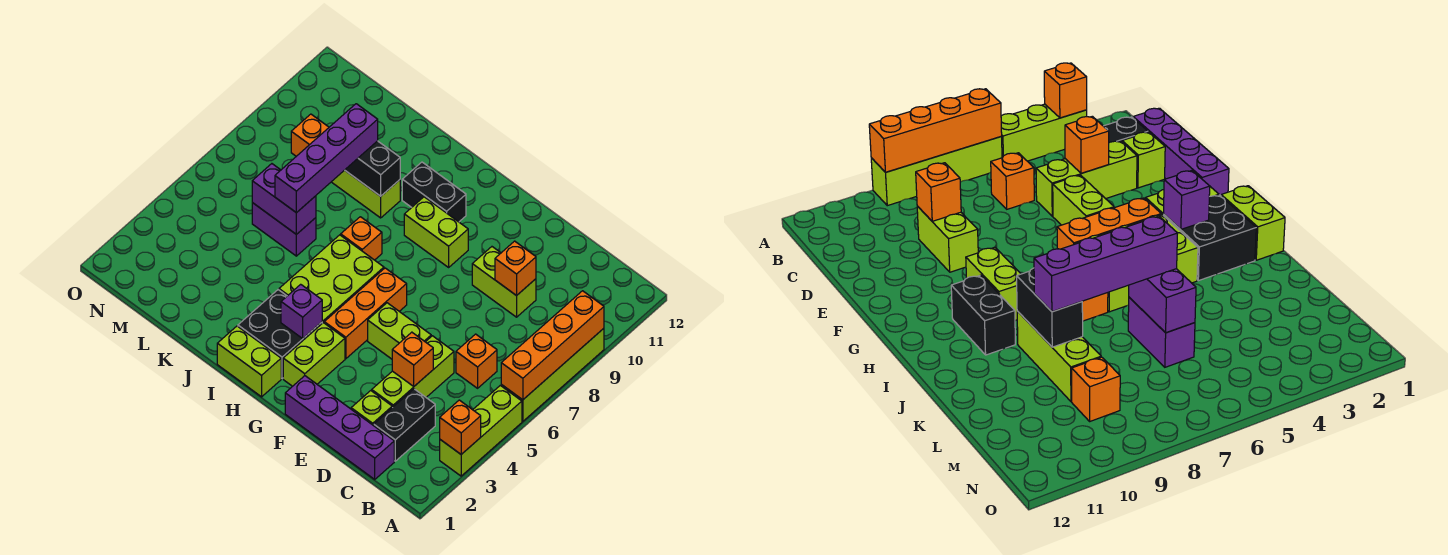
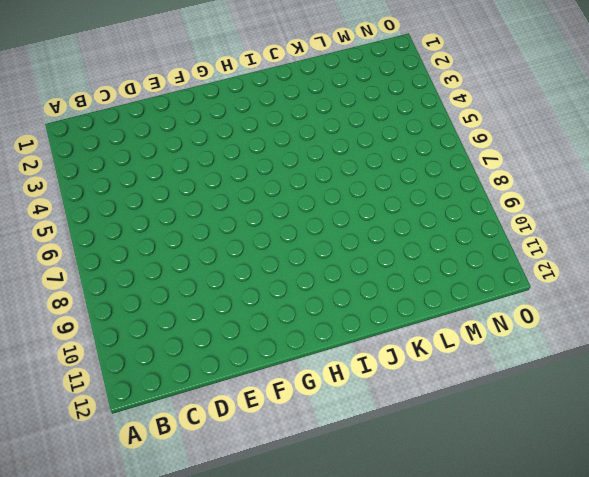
none -> lime brick A3:A5 level 1
none -> lime brick A6:A9 level 1
none -> purple brick C1:F1 level 1

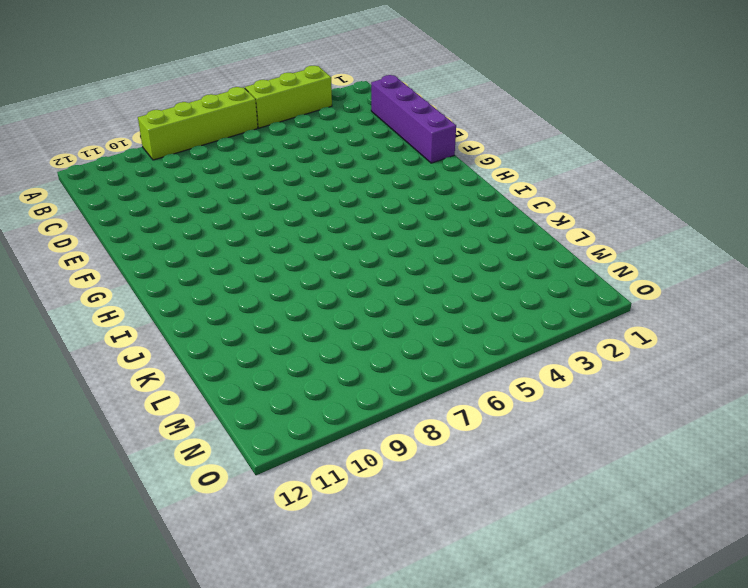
none -> black brick C2:C3 level 1
none -> orange brick C6 level 1
none -> lime brick D2 level 1

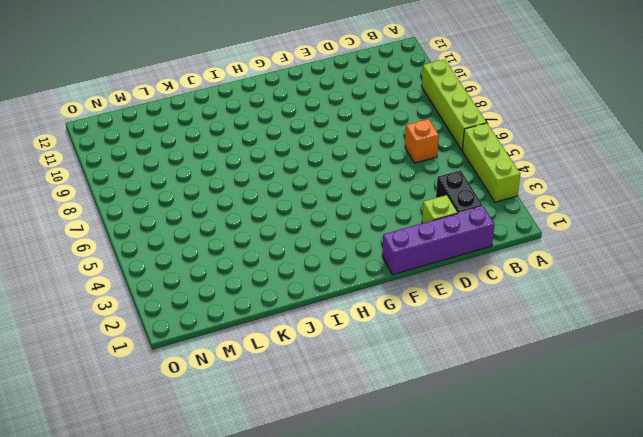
none -> lime brick D3:D5 level 1
none -> lime brick D9:E9 level 1
none -> lime brick E5:F5 level 1

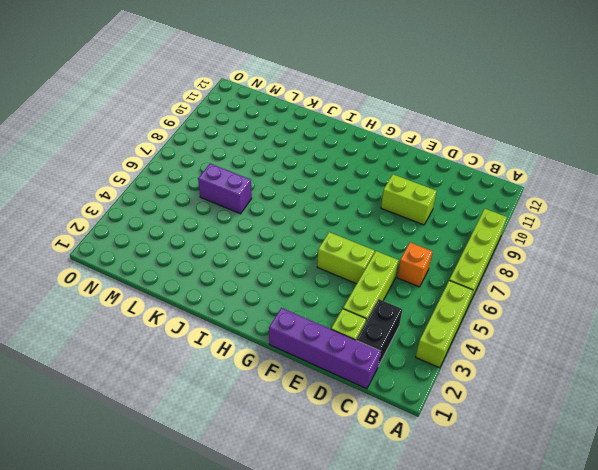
none -> lime brick G2:G3 level 1
none -> orange brick G4:G6 level 1
none -> lime brick G9:H9 level 1

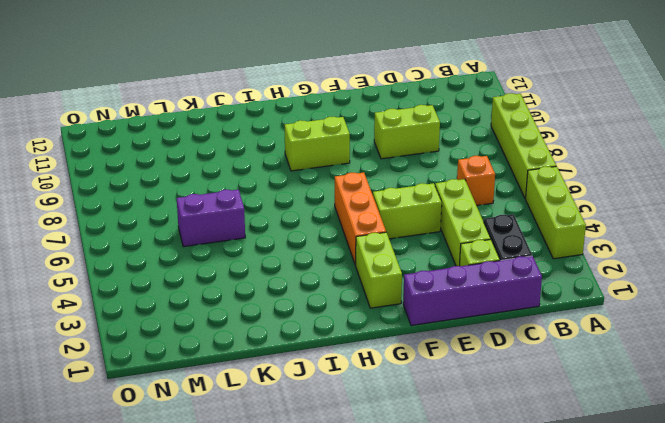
none -> lime brick H1:I1 level 1
none -> black brick H2:I3 level 1
none -> lime brick H4:I6 level 1

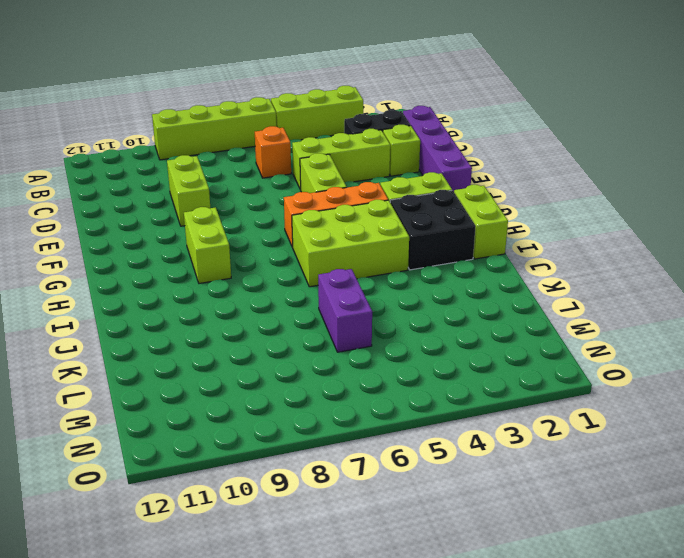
none -> black brick H10:I10 level 1
none -> orange brick I7 level 1
none -> lime brick J9:L9 level 1

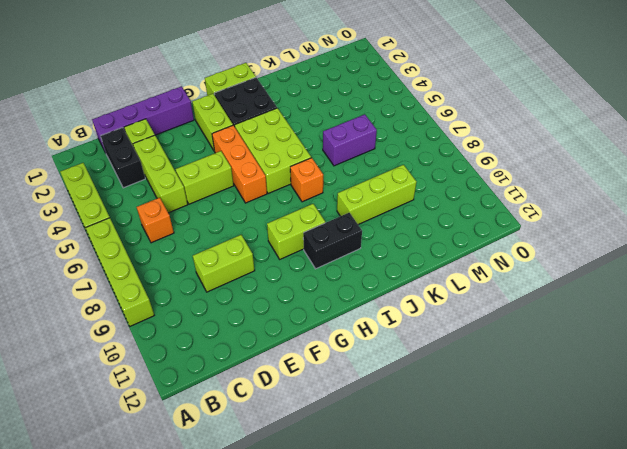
none -> orange brick M9 level 1
none -> orange brick A3 level 2
none -> orange brick A6:A9 level 2

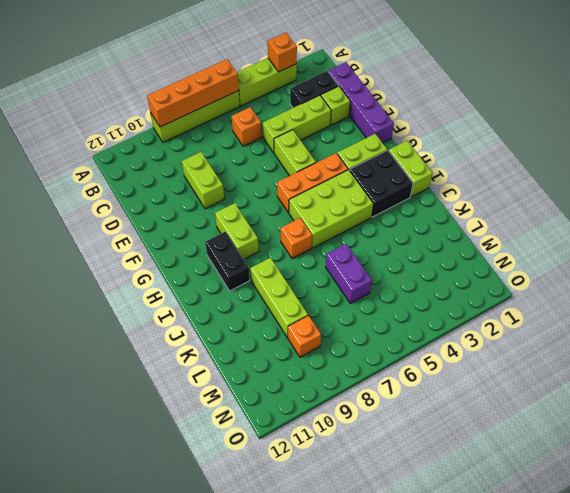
none -> orange brick D4 level 2
none -> orange brick D9 level 2
none -> purple brick H3 level 2

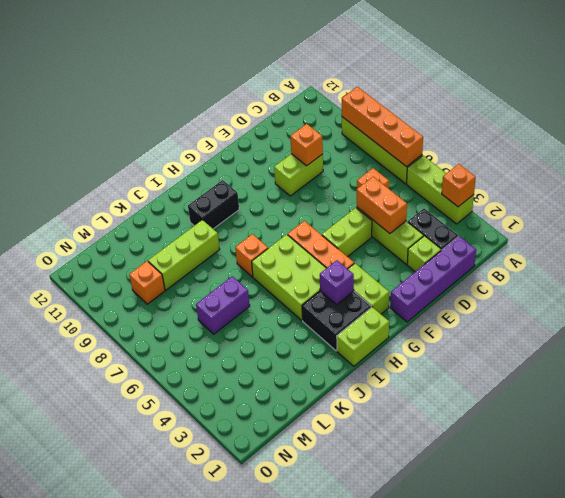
orange brick D4:D5 level 2 -> orange brick D4 level 2
none -> lime brick G9:H9 level 1
none -> black brick J9:K9 level 2
none -> purple brick K6:L6 level 2

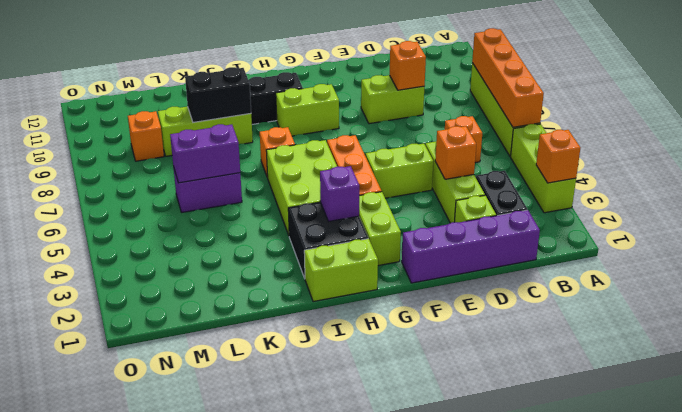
none -> purple brick K6:K9 level 3

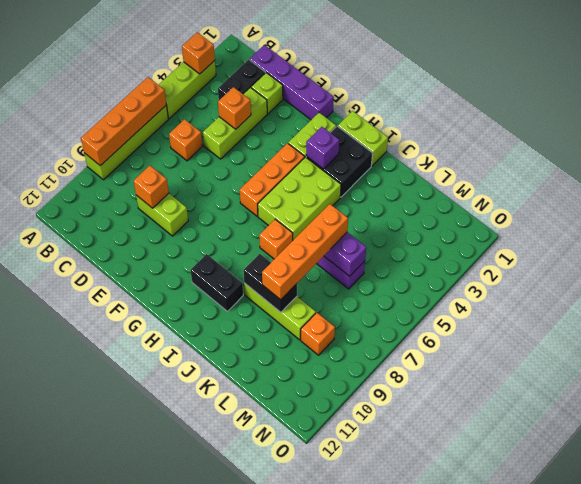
orange brick K6:K9 level 3 -> purple brick K6:K9 level 3
none -> lime brick E5:F5 level 1
none -> lime brick G9:H9 level 1

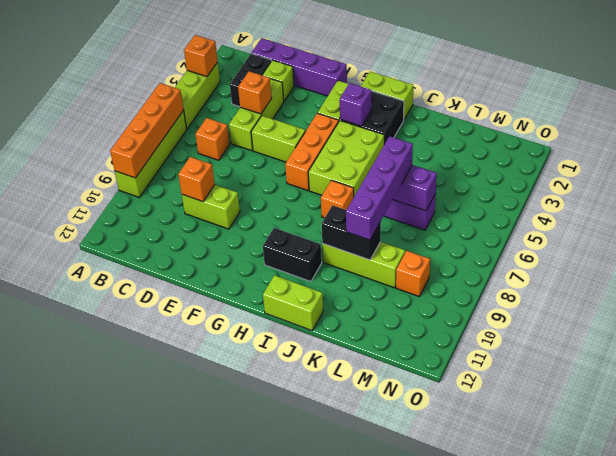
lime brick I12:J12 level 1 -> lime brick G9:H9 level 1

